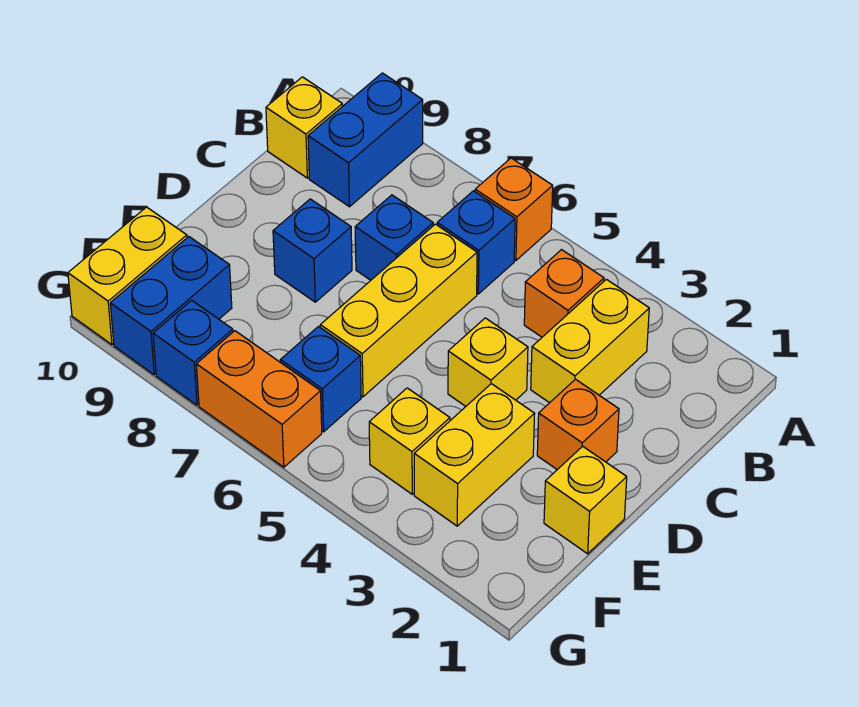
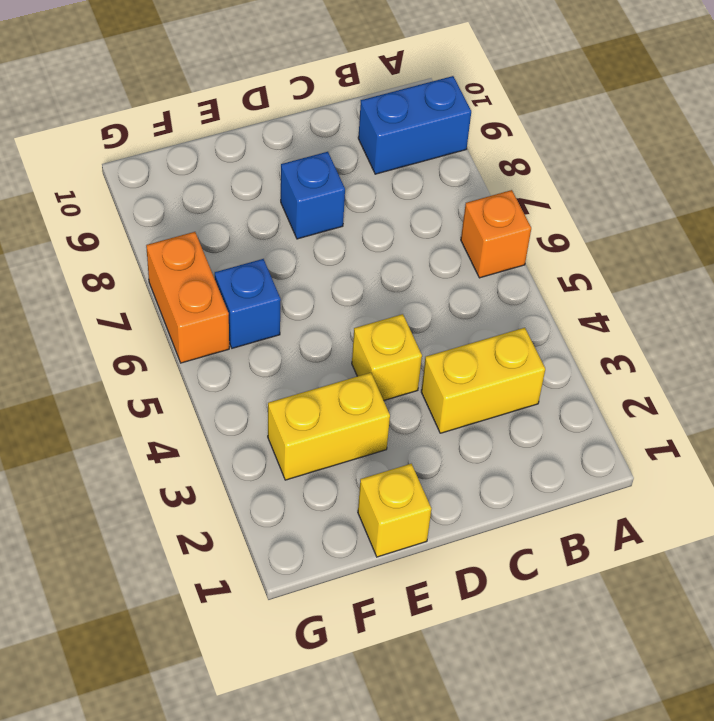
none -> orange brick B4 level 1
none -> blue brick B6 level 1
none -> yellow brick B10 level 1

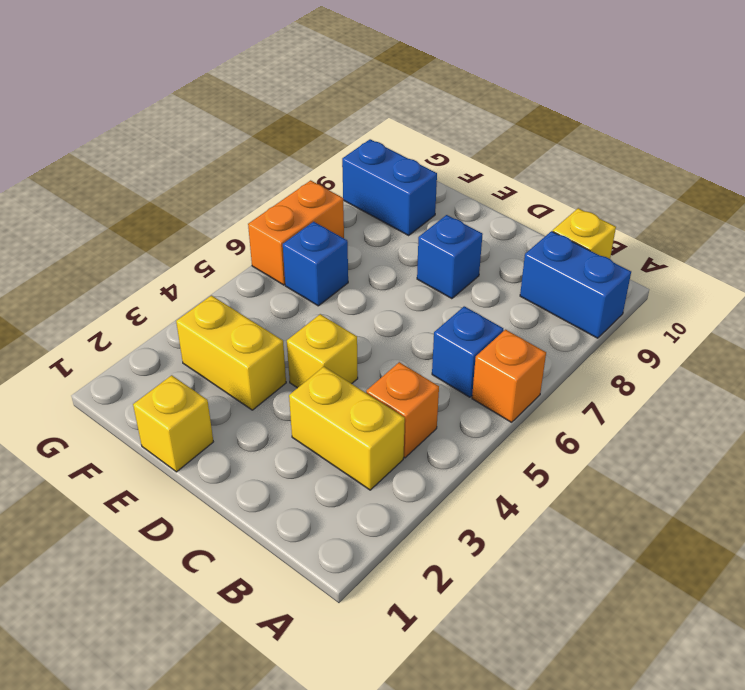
none -> yellow brick C6:E6 level 1
none -> blue brick C7 level 1
none -> orange brick D2 level 1

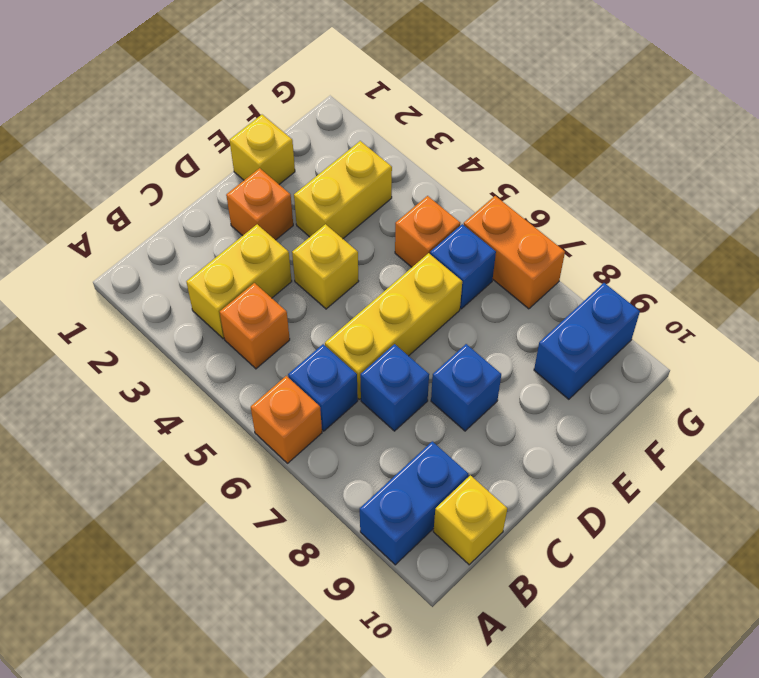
orange brick F5 level 1 -> none
none -> yellow brick F4 level 1
none -> yellow brick F10:G10 level 1
none -> blue brick G8 level 1

